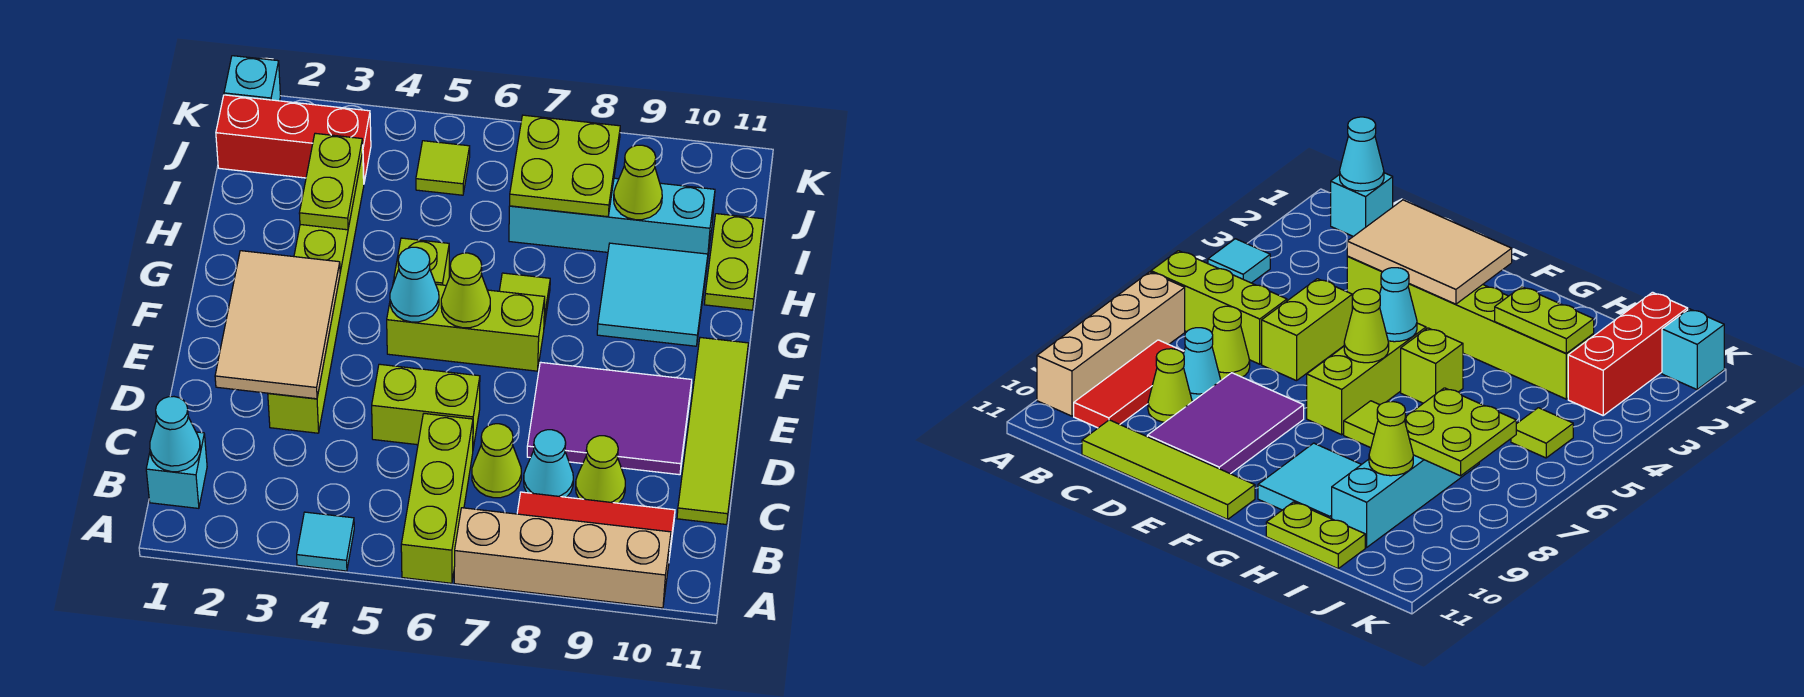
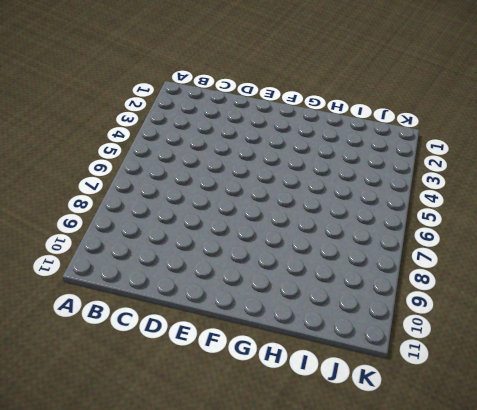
none -> cyan tile A4 level 1
none -> lime brick A6:C6 level 1
none -> tan brick A7:A10 level 1

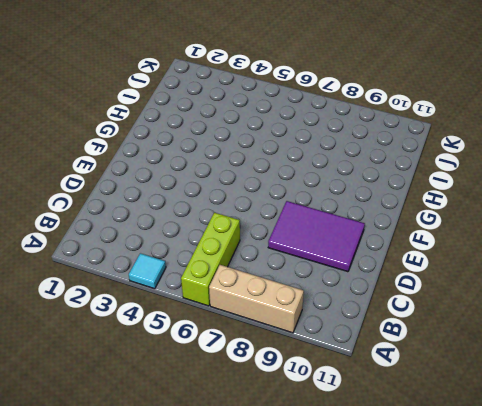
tan brick A7:A9 level 1 -> tan brick A7:A10 level 1
none -> cyan brick B1 level 1
none -> red tile B8:B10 level 1
none -> lime cone C7 level 1

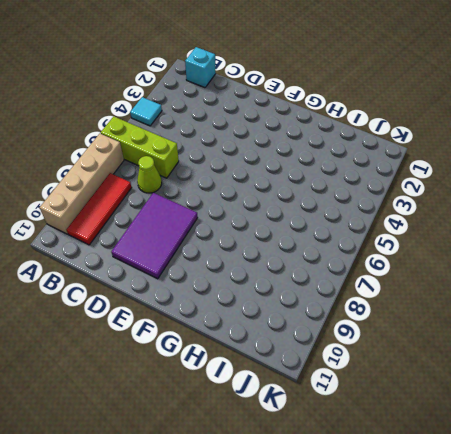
none -> cyan cone C8 level 1
none -> lime cone C9 level 1
none -> lime tile C11:F11 level 1

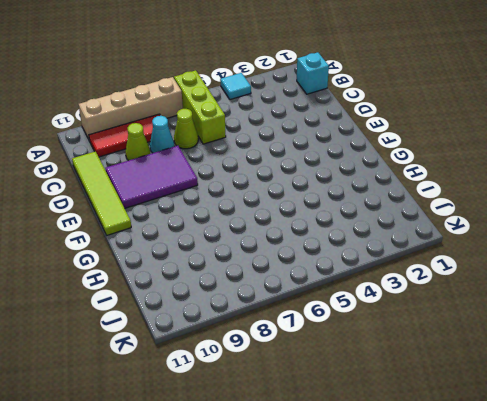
none -> lime brick D3:I3 level 1
none -> lime brick D5:D6 level 1
none -> lime brick F5:F7 level 1

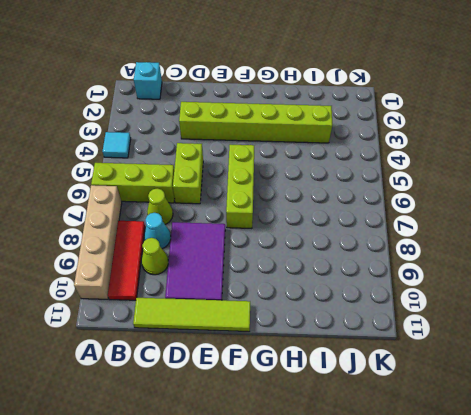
none -> lime brick G5 level 1
none -> lime tile G7 level 1
none -> cyan tile G9:H10 level 1

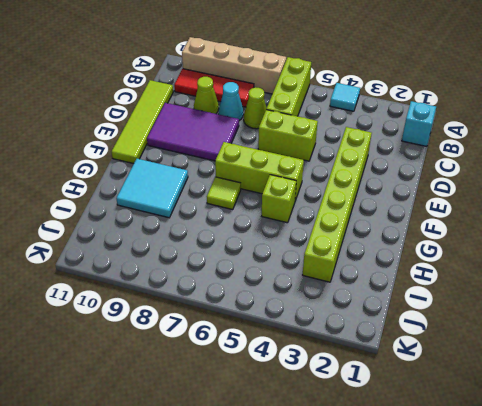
none -> lime plate H11:I11 level 1
none -> cyan brick I7:I10 level 1
none -> red brick J1:J3 level 1

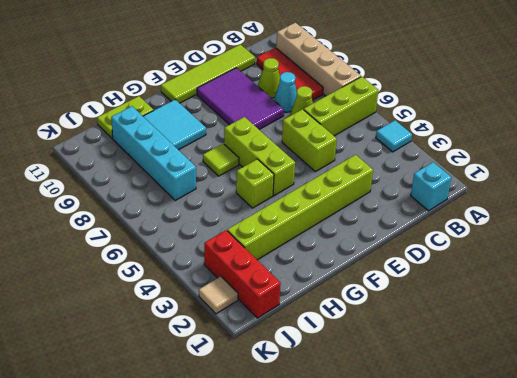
tan tile K2 level 1 -> none
none -> lime tile J5 level 1
none -> cyan brick K1 level 1
none -> cyan cone B1 level 2

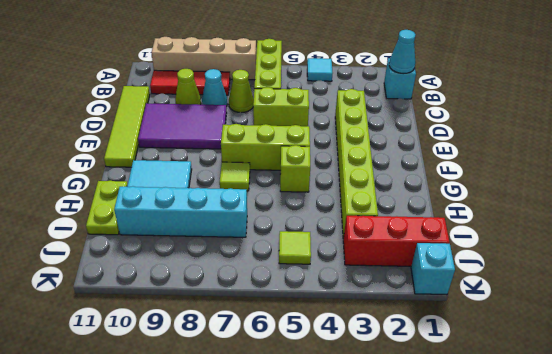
none -> tan tile D2:F3 level 2
none -> cyan cone F5 level 2
none -> lime cone F6 level 2

